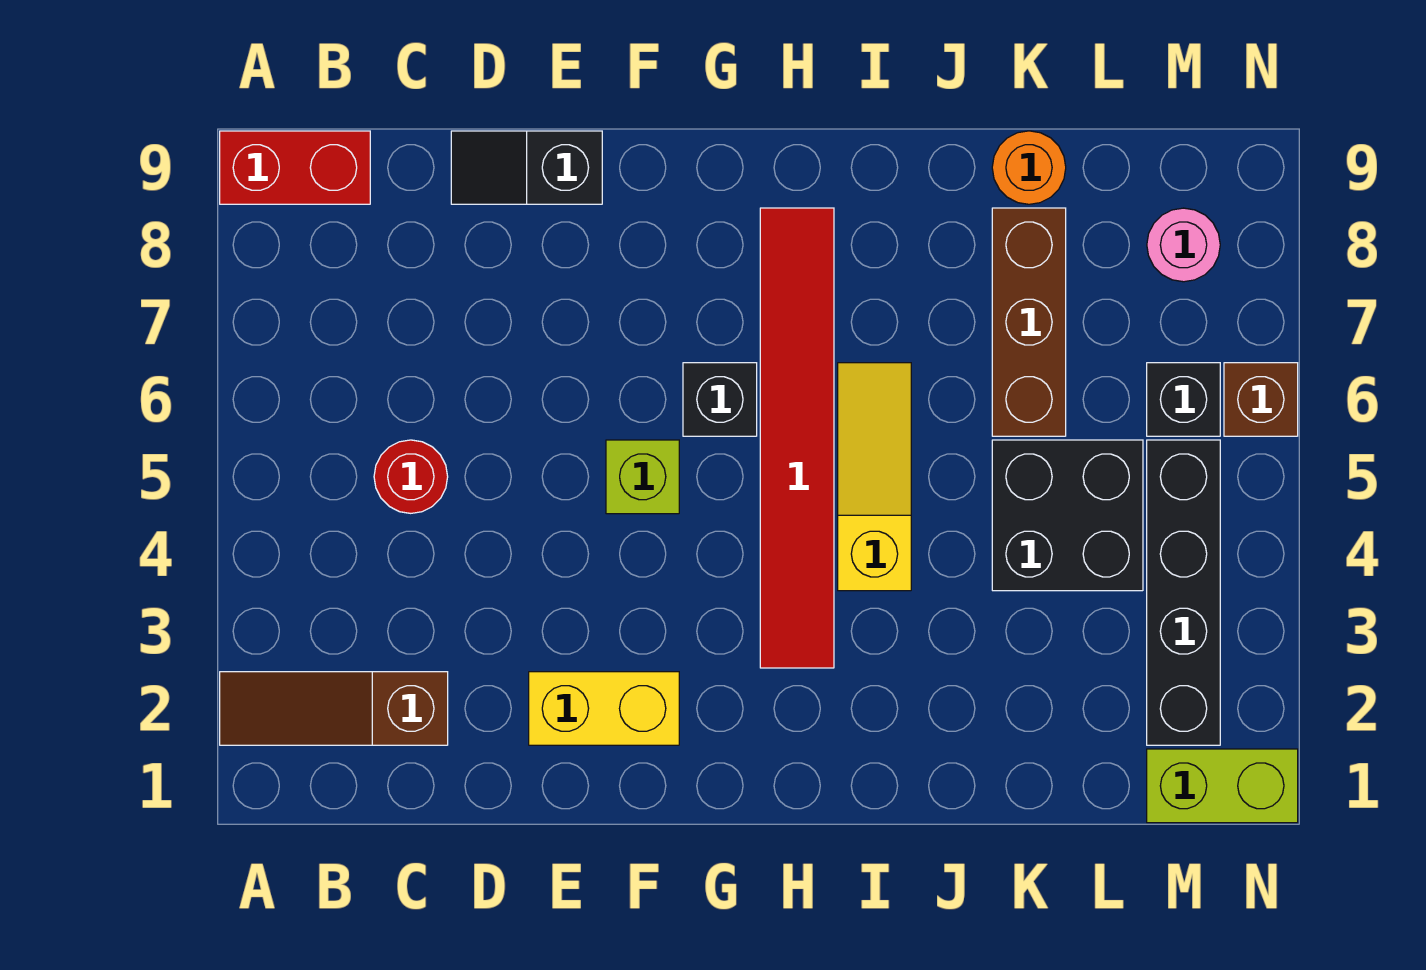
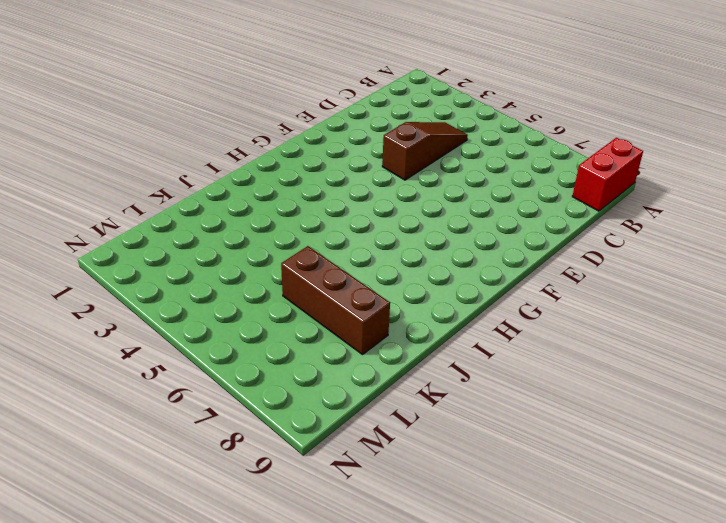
brown slope C4:E4 level 1 top E -> brown slope A2:C2 level 1 top C
none -> red round brick C5 level 1
none -> black slope D9:E9 level 1 top E
none -> yellow brick E2:F2 level 1

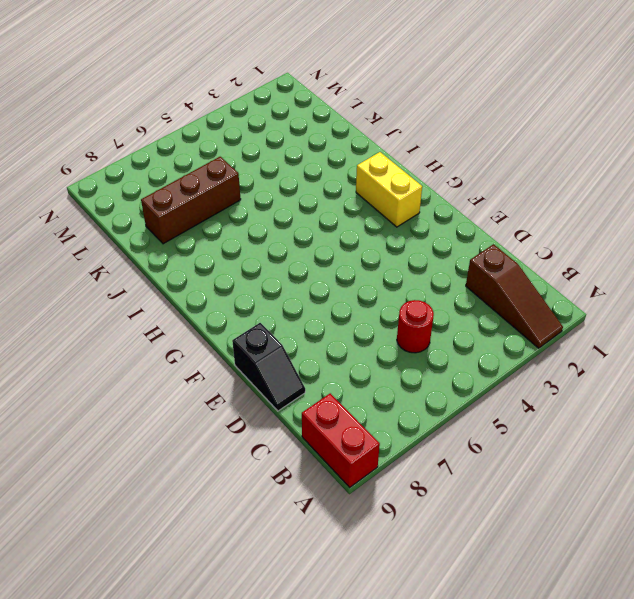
yellow brick G2:H2 level 1 -> yellow brick E2:F2 level 1
none -> lime brick F5 level 1
none -> black brick G6 level 1
none -> red tile H3:H8 level 1

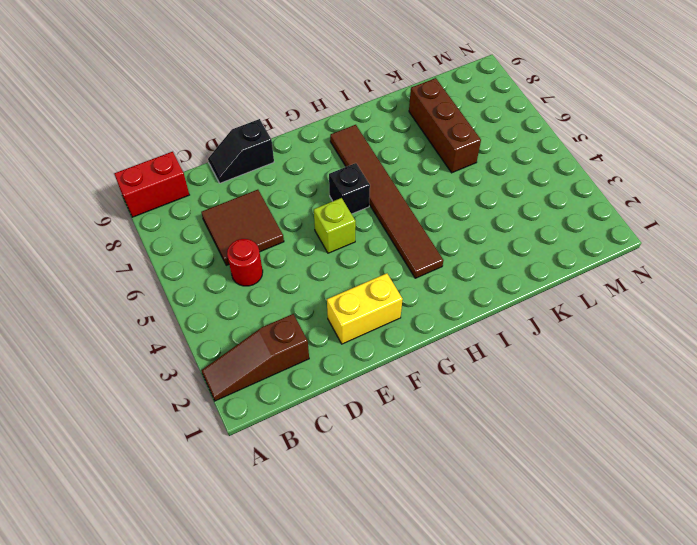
brown tile C6:D7 level 1 -> none
brown tile H3:H8 level 1 -> red tile H3:H8 level 1
none -> yellow slope I4:I6 level 1 top 4
none -> black brick K4:L5 level 1
none -> orange round brick K9 level 1

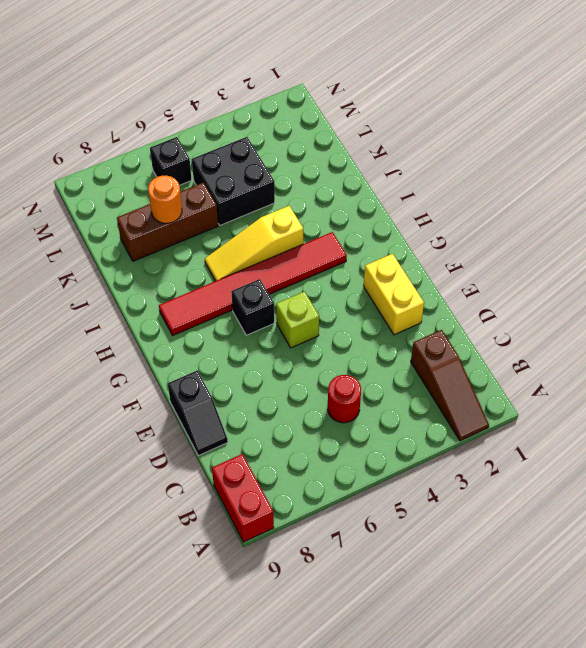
orange round brick K7 level 2 -> orange round brick K9 level 1
none -> lime brick M1:N1 level 1
none -> black brick M2:M5 level 1
none -> pink round brick M8 level 1

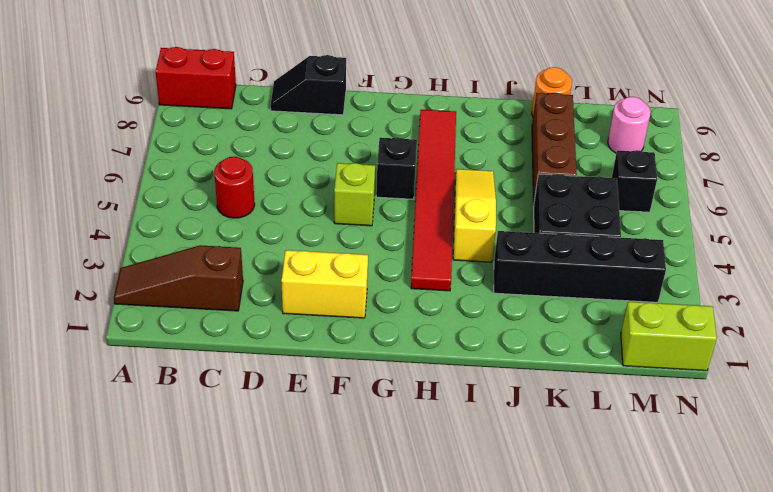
black brick J3:M3 level 1 -> black brick M2:M5 level 1
none -> brown brick N6 level 1

